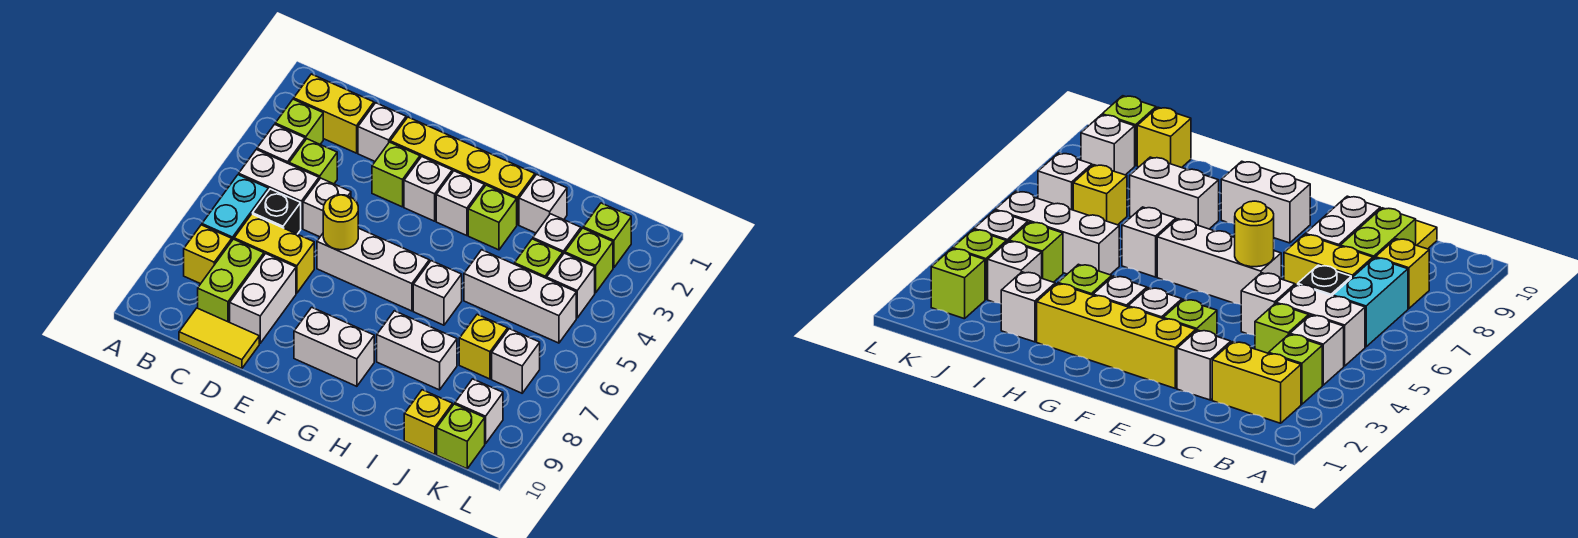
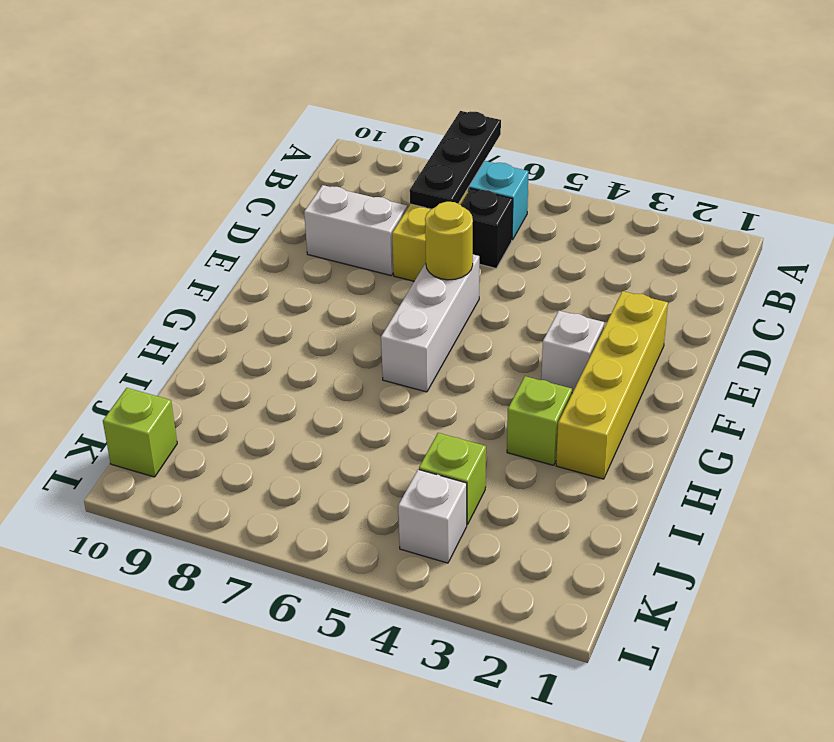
black plate A7:C7 level 2 -> none
none -> yellow brick B2:C2 level 1
none -> lime brick B3 level 1
none -> white brick B4 level 1
none -> white brick B5:C5 level 1

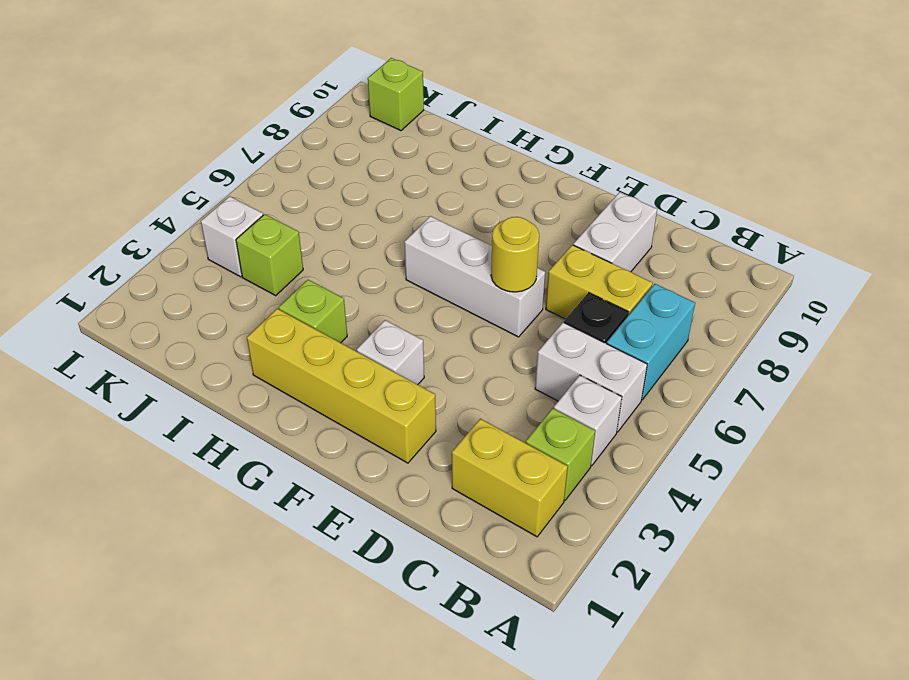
none -> yellow brick B8 level 1
none -> lime brick C4 level 1
none -> lime brick C8:C9 level 1
none -> yellow tile C10:D10 level 1

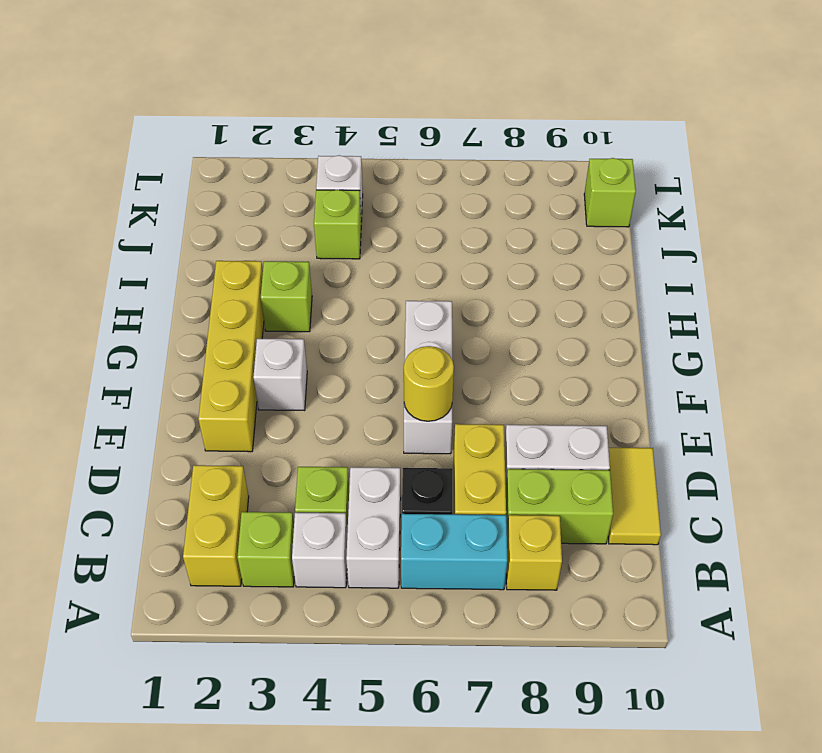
none -> white brick D2 level 1
none -> white brick D5 level 1
none -> lime brick E3 level 1
none -> white brick F9:G9 level 1

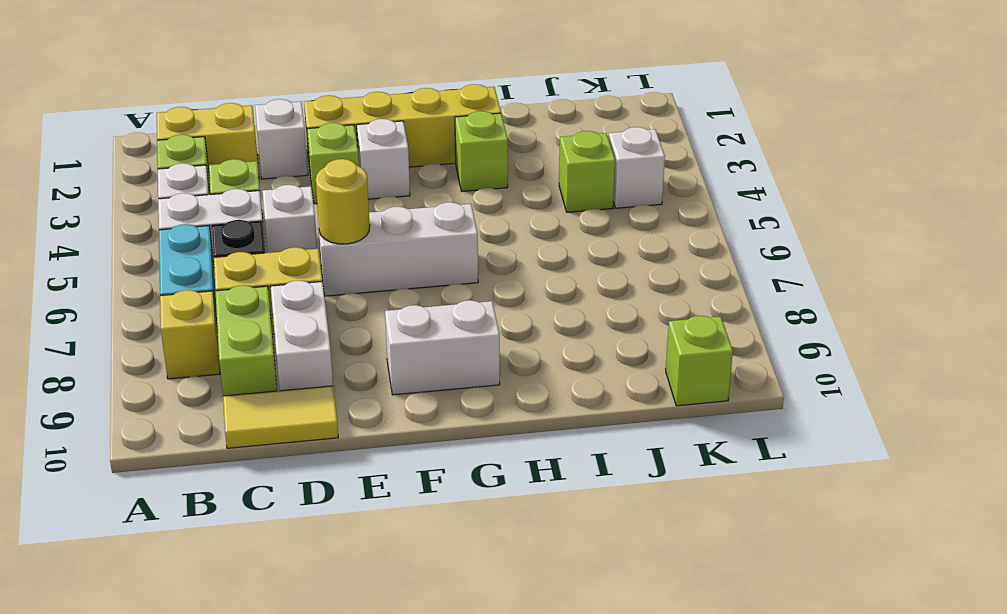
none -> white brick G3 level 1
none -> white brick H6 level 1
none -> white brick H8:I8 level 1
none -> white brick I2 level 1

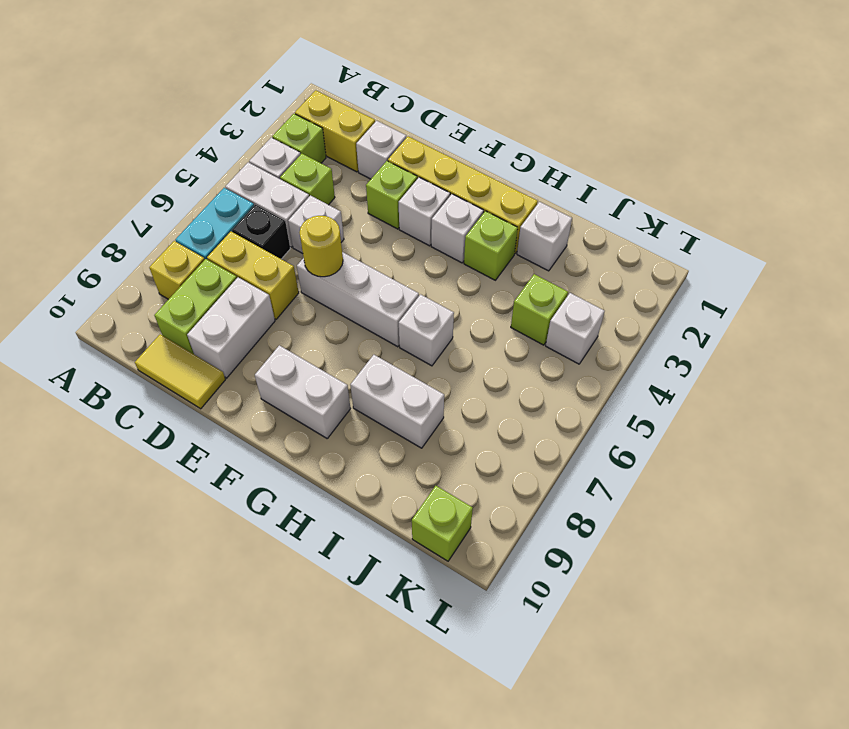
none -> white brick I5:K5 level 1
none -> white brick J3 level 1
none -> yellow brick J7 level 1
none -> yellow brick J10 level 1

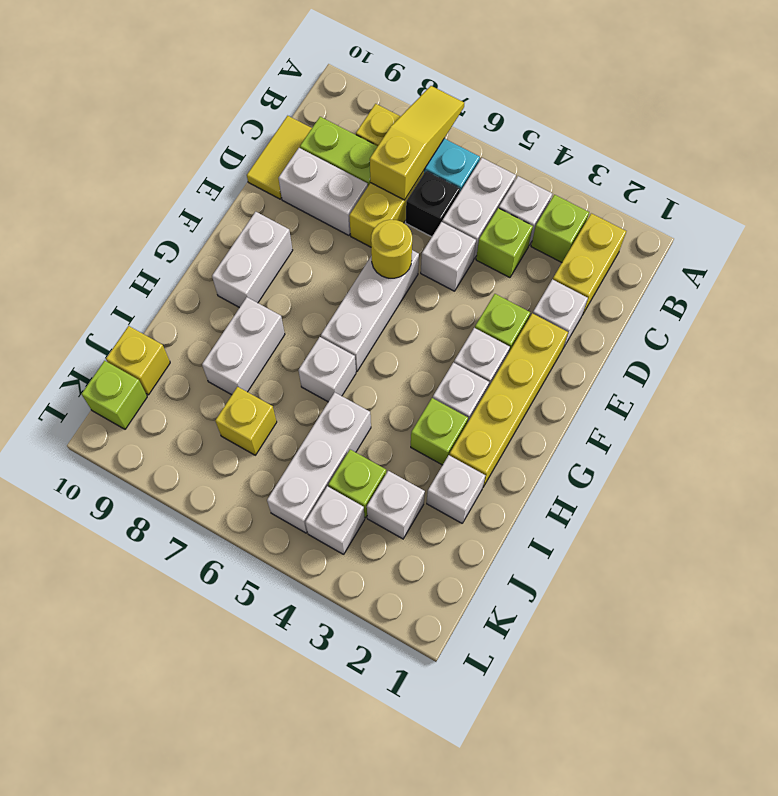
yellow slope A7:C7 level 2 top C -> none
none -> lime brick K2 level 1
none -> lime brick K3 level 1
none -> white brick K7 level 1
none -> white brick K9 level 1

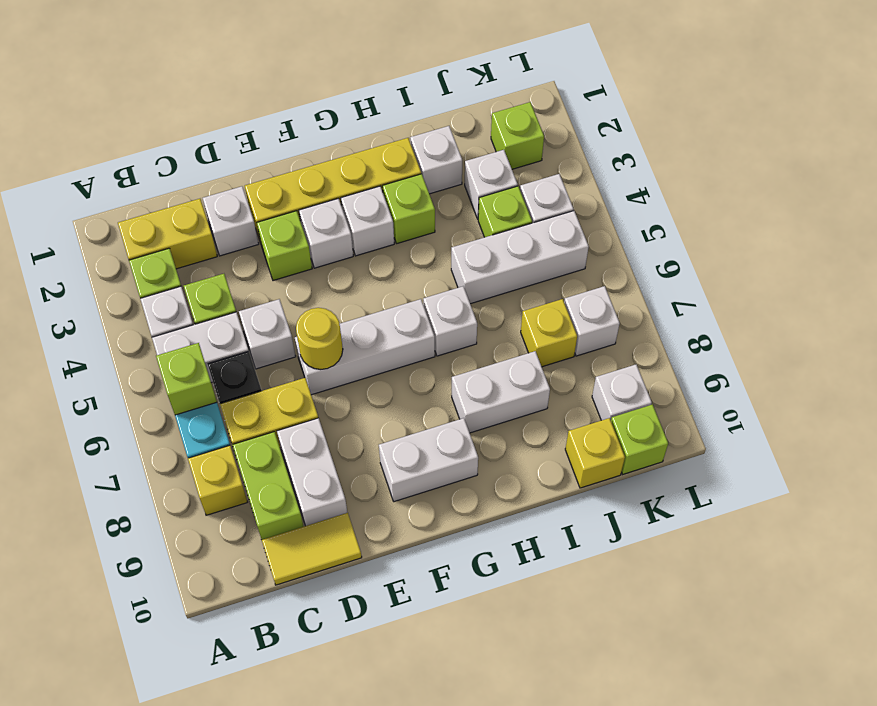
lime brick B6 level 2 -> lime brick K3 level 1

